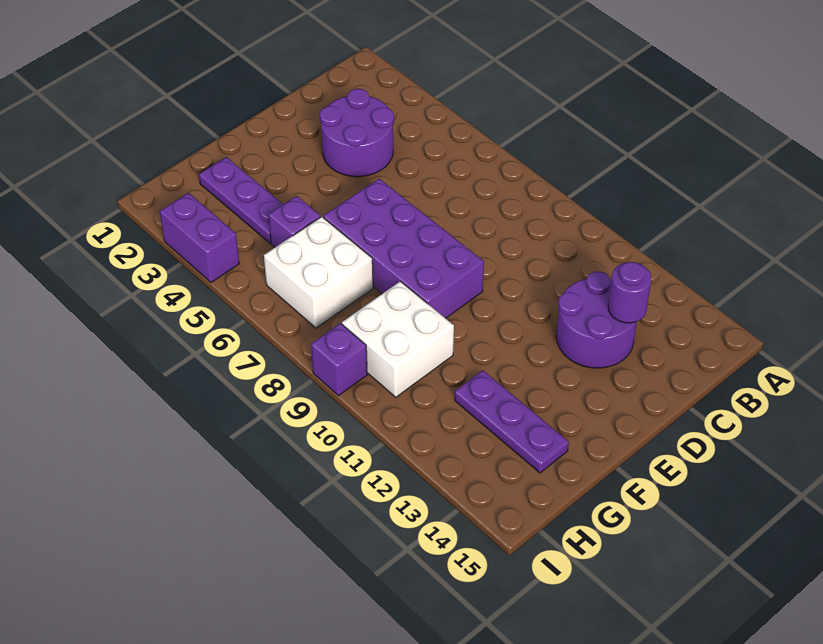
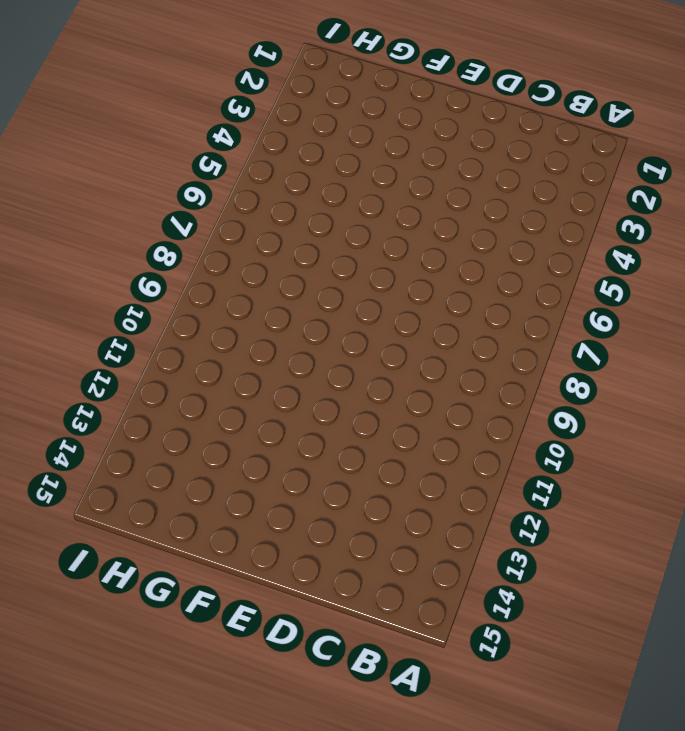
none -> purple round brick C3:D4 level 1
none -> purple round brick C12:D13 level 1

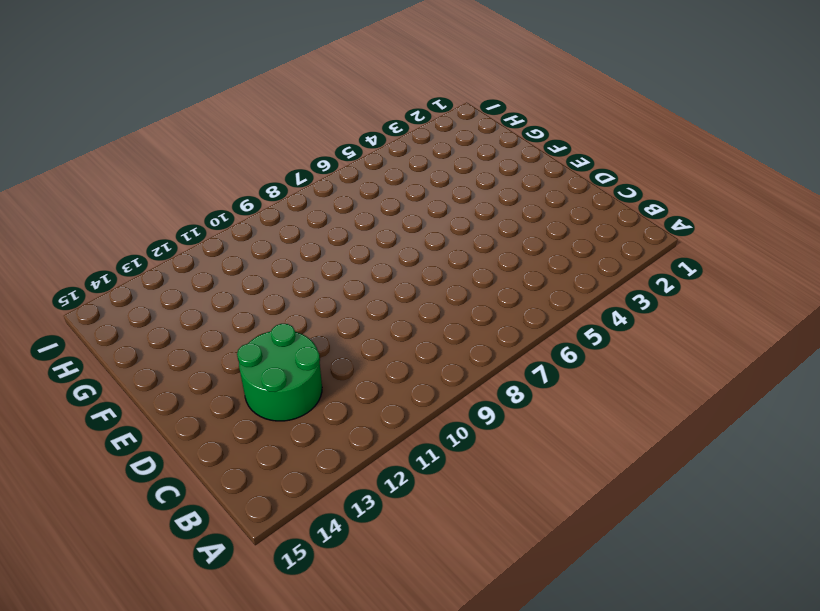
green round brick C12:D13 level 1 -> purple round brick C12:D13 level 1
none -> purple round brick C3:D4 level 1
none -> purple brick E6:F9 level 1

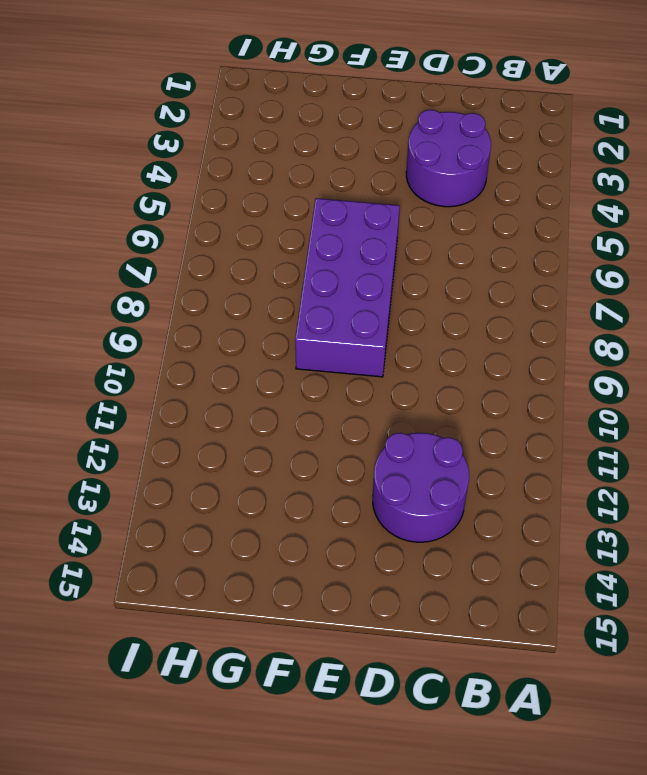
none -> purple plate G2:G4 level 1
none -> purple brick G5 level 1

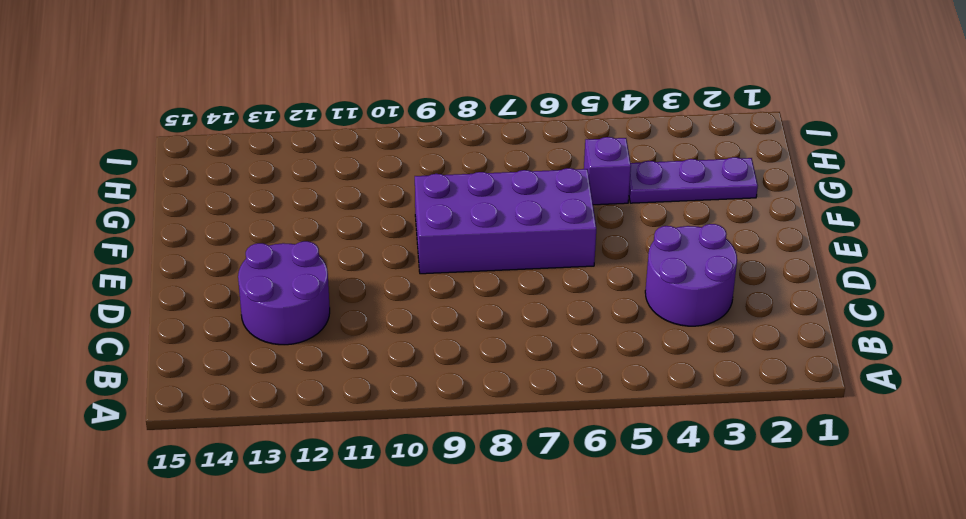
none -> white brick G6:H7 level 1
none -> white brick G9:H10 level 1

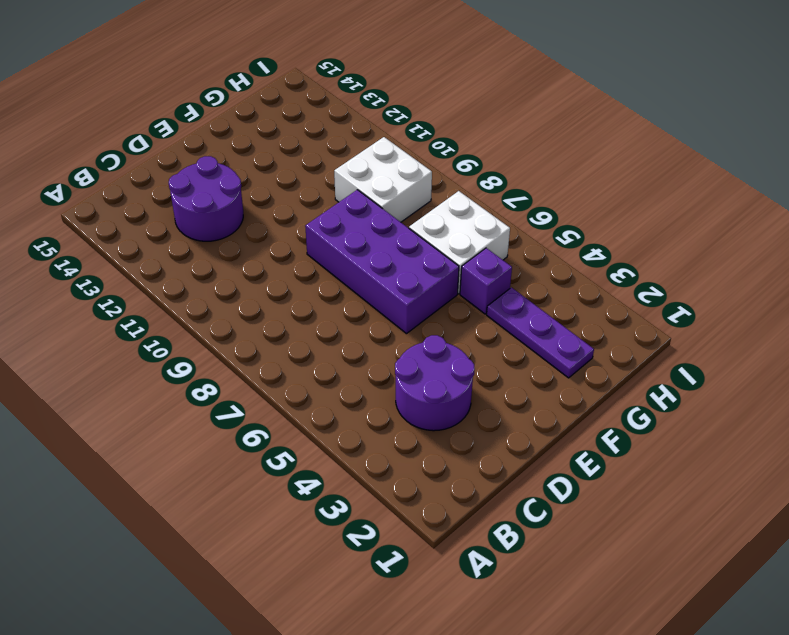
none -> purple plate G12:G14 level 1
none -> purple brick I3:I4 level 1

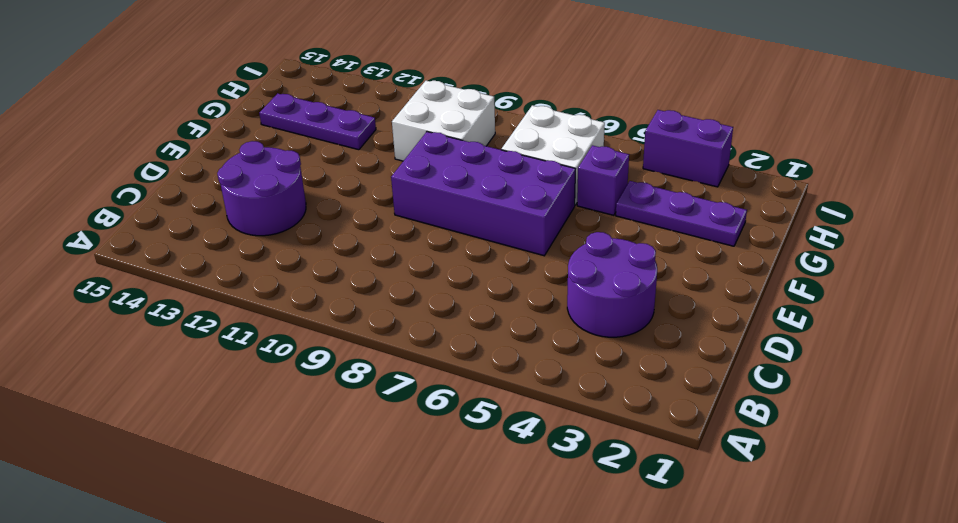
none -> purple brick I9 level 1
none -> purple round brick C13 level 2

